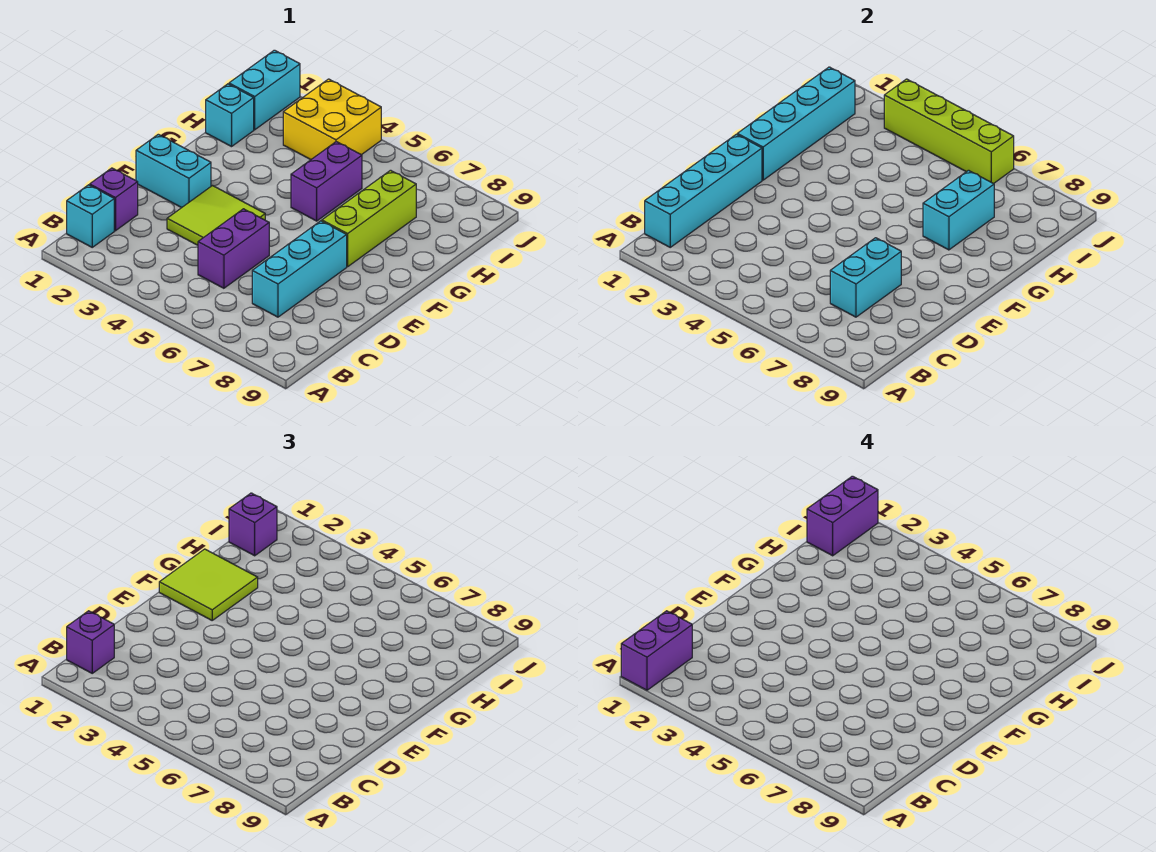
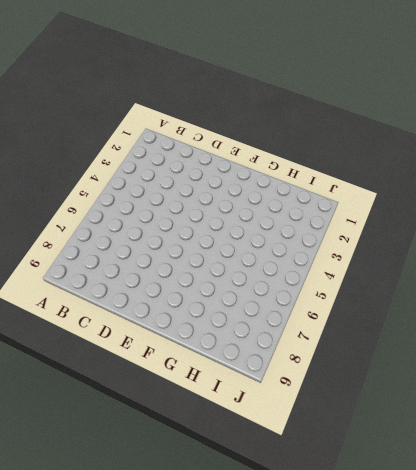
none -> cyan brick B1 level 1
none -> purple brick C1 level 1
none -> purple brick C5:D5 level 1

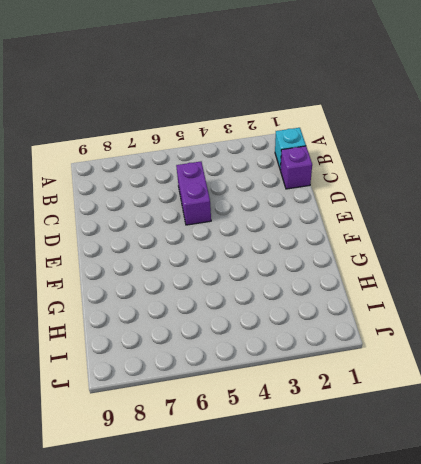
none -> cyan brick C7:E7 level 1
none -> lime tile D3:E4 level 1
none -> cyan brick E1:E2 level 1

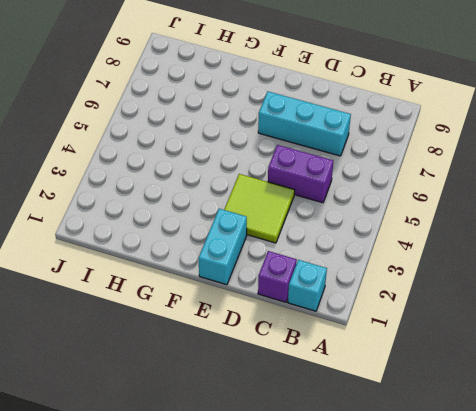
none -> lime brick F7:H7 level 1
none -> purple brick G5:H5 level 1
none -> cyan brick H1 level 1

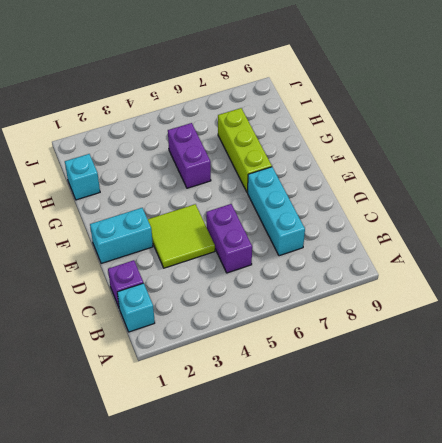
none -> cyan brick I1:J1 level 1
none -> yellow brick I3:J4 level 1
none -> cyan brick B1:E1 level 2

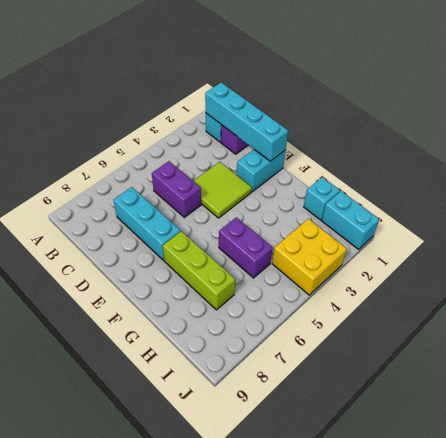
none -> cyan brick C7:D7 level 2
none -> cyan brick F1:I1 level 2
none -> cyan brick G7:H7 level 2

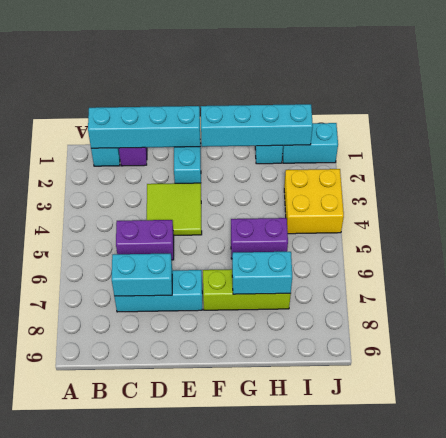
none -> lime brick J3:J6 level 2
none -> purple brick B1 level 3
none -> lime tile F1:G2 level 3

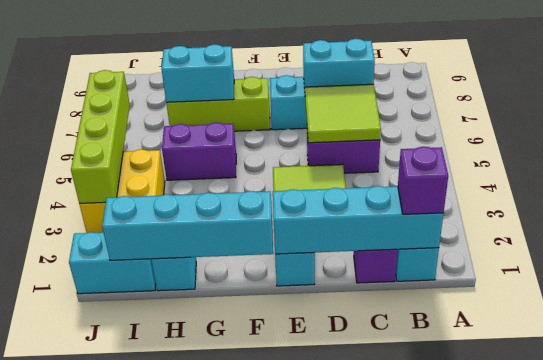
lime tile C5:D6 level 2 -> lime tile F1:G2 level 3
none -> purple brick I1 level 3
none -> purple brick A1:B1 level 4
none -> purple brick I1:J1 level 4

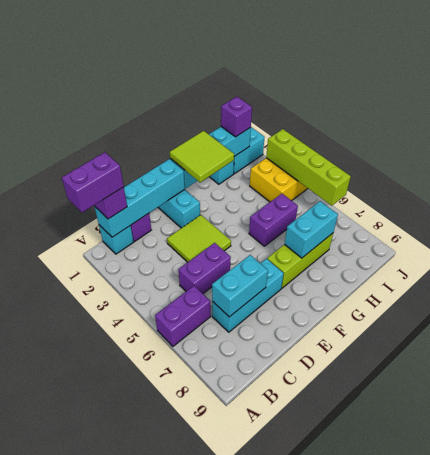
purple brick A6:B6 level 1 -> purple brick I1:J1 level 4

